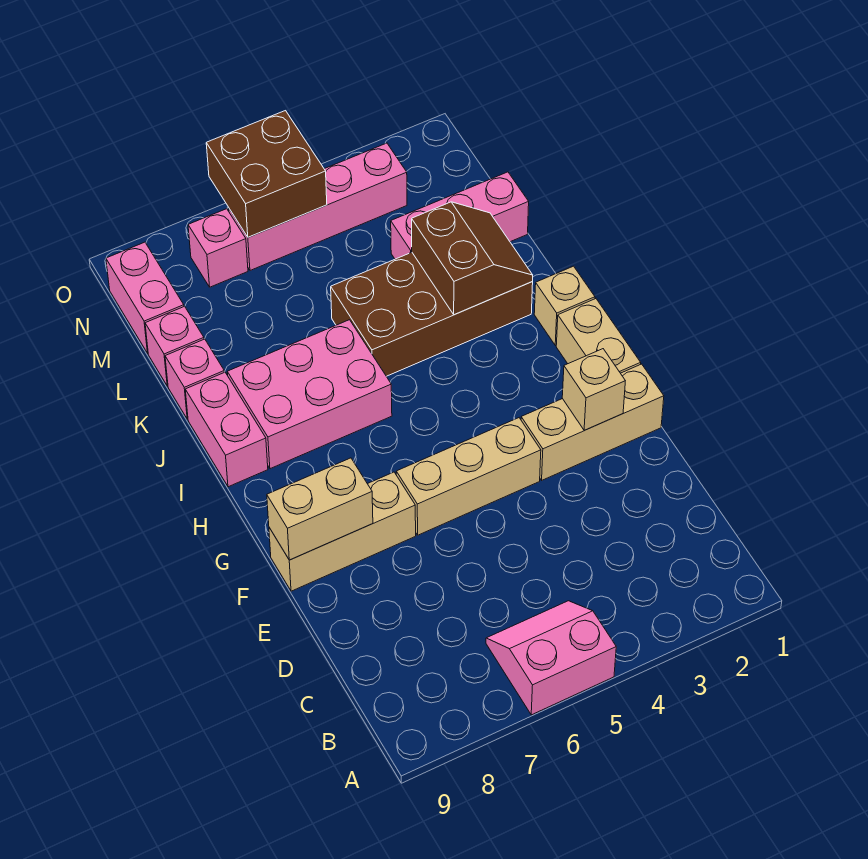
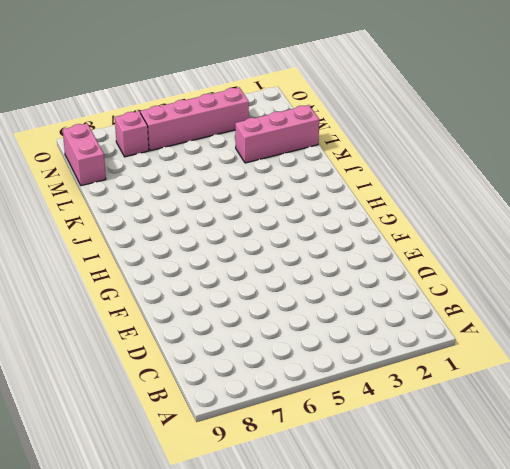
none -> pink slope A5:B6 level 1 top A
none -> tan brick F1:F3 level 1
none -> tan brick F4:F6 level 1

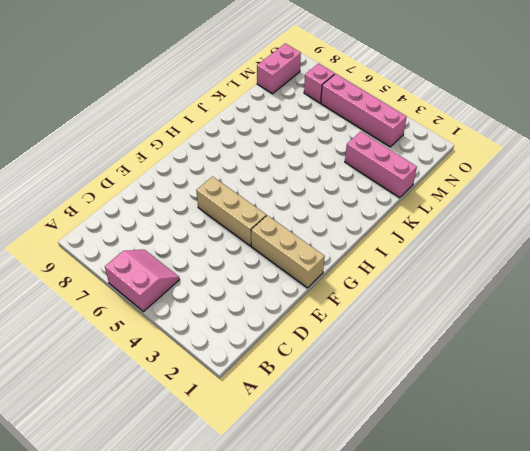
none -> tan brick F7:F9 level 1
none -> tan brick G1:H1 level 1
none -> tan brick I1 level 1

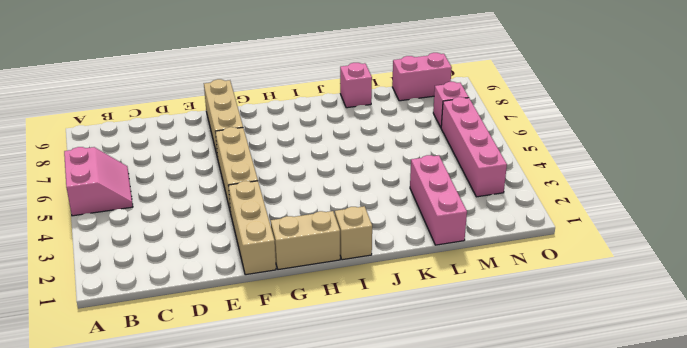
none -> pink brick I6:J8 level 1
none -> pink brick I9:J9 level 1
none -> brown brick J2:K5 level 1

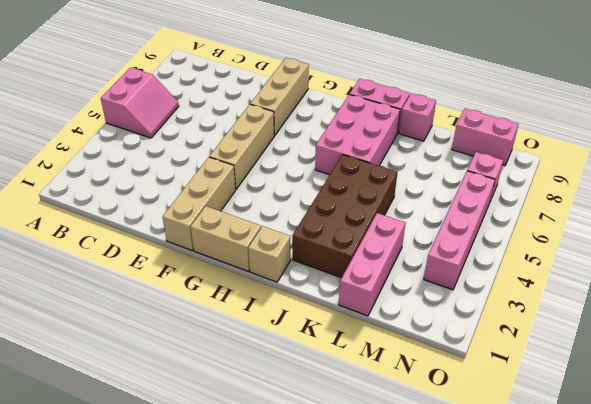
none -> pink brick L9 level 1
none -> tan brick F2 level 2
none -> tan brick F8:F9 level 2

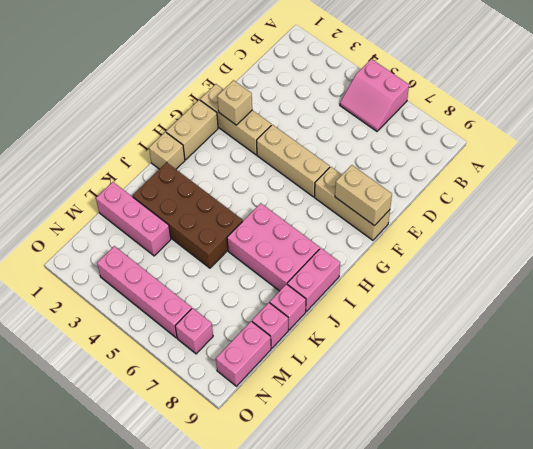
none -> brown slope J2:K3 level 2 top 3
none -> brown brick N5:O6 level 2

